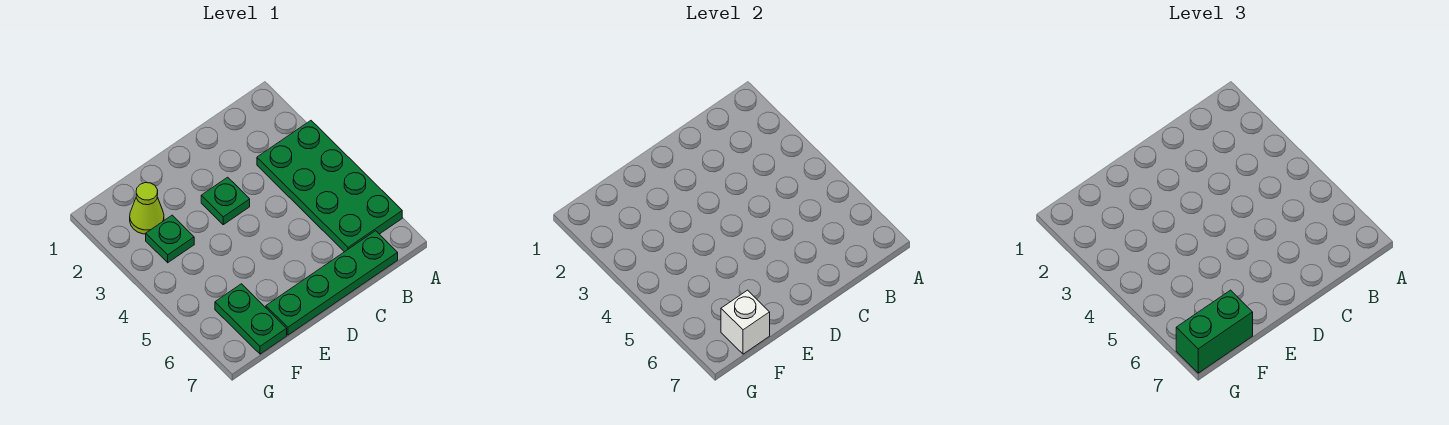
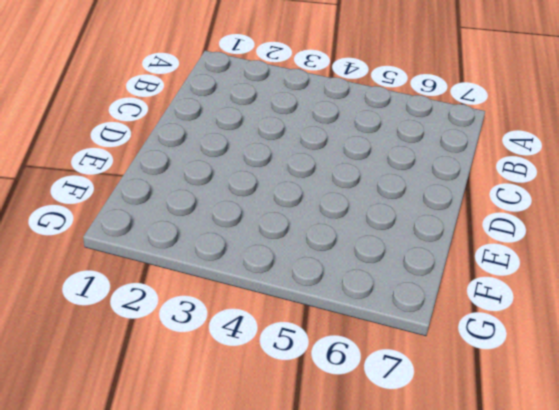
none -> green plate A3:B6 level 1
none -> green plate B7:E7 level 1

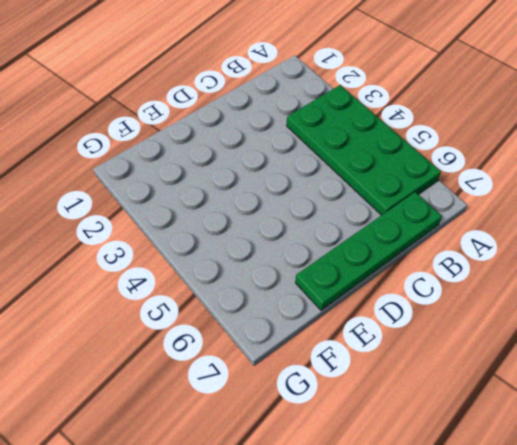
none -> green plate D3 level 1
none -> lime cone F2 level 1

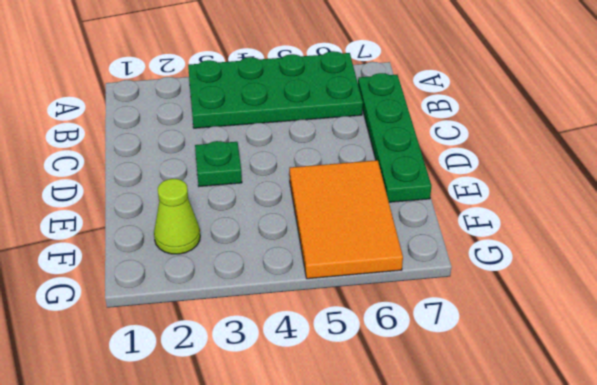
orange tile E5:G6 level 1 -> green plate F6:F7 level 1
none -> green plate F3 level 1
none -> white brick F7 level 2

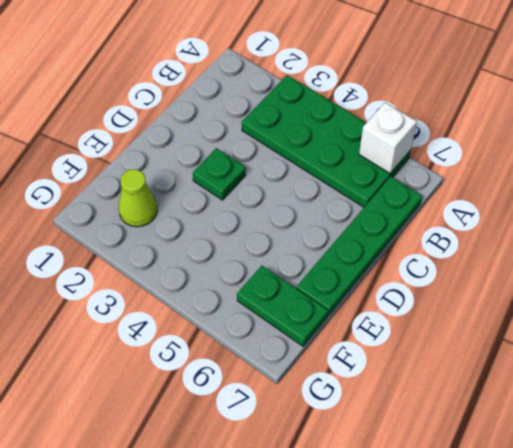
white brick A6 level 2 -> white brick F7 level 2
none -> green plate F3 level 1
none -> green brick F7:G7 level 3

